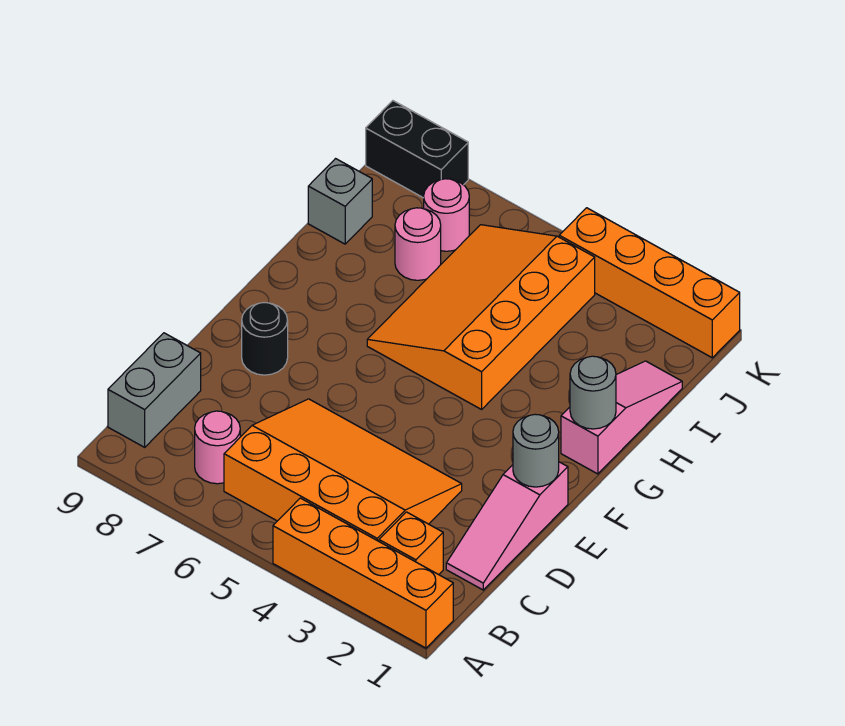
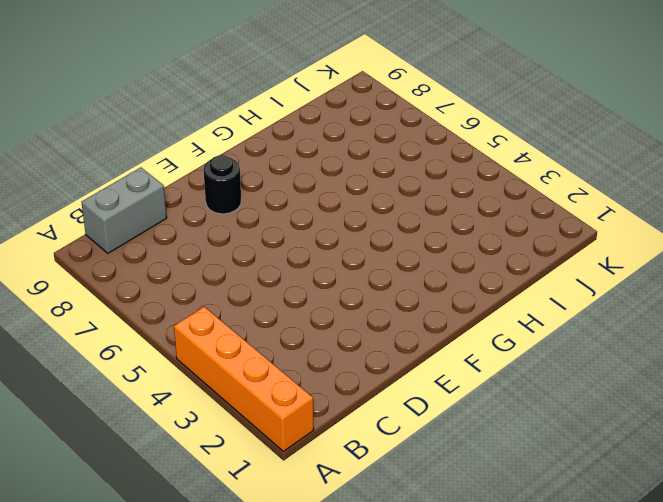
none -> orange brick B2 level 1
none -> orange slope B3:D6 level 1 top B
none -> pink round brick B7 level 1

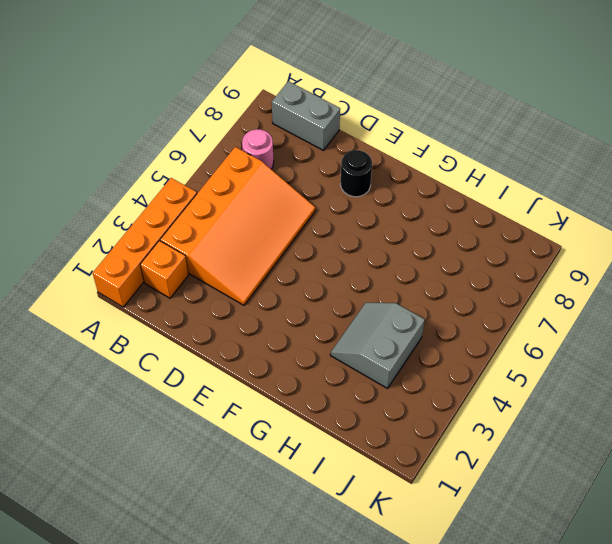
grey slope H3:I4 level 1 top I -> orange slope G4:J6 level 1 top 4
none -> pink slope C1:E1 level 1 top E
none -> pink slope G1:I1 level 1 top G
none -> pink round brick I7 level 1

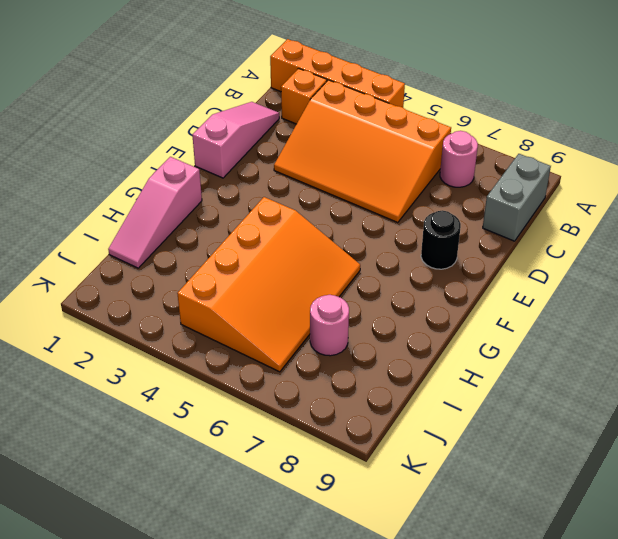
none -> grey brick I9 level 1
none -> pink round brick J7 level 1
none -> orange brick K1:K4 level 1

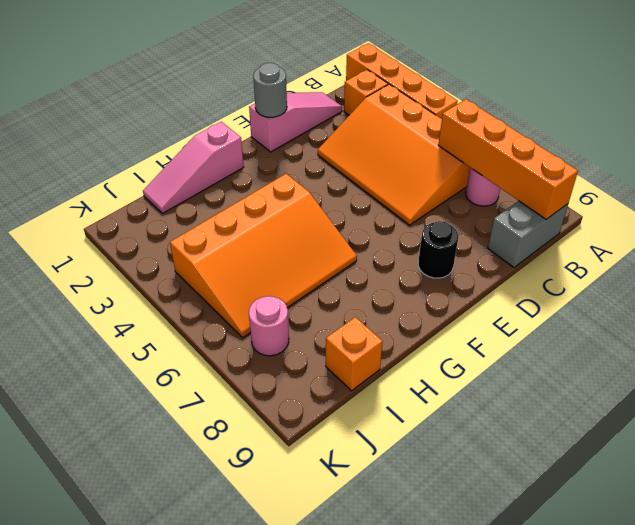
orange brick B6:B9 level 2 -> orange brick K1:K4 level 1
orange brick I9 level 1 -> grey brick I9 level 1
none -> pink round brick I7 level 1
none -> black brick K8:K9 level 1
none -> grey round brick G1 level 2

